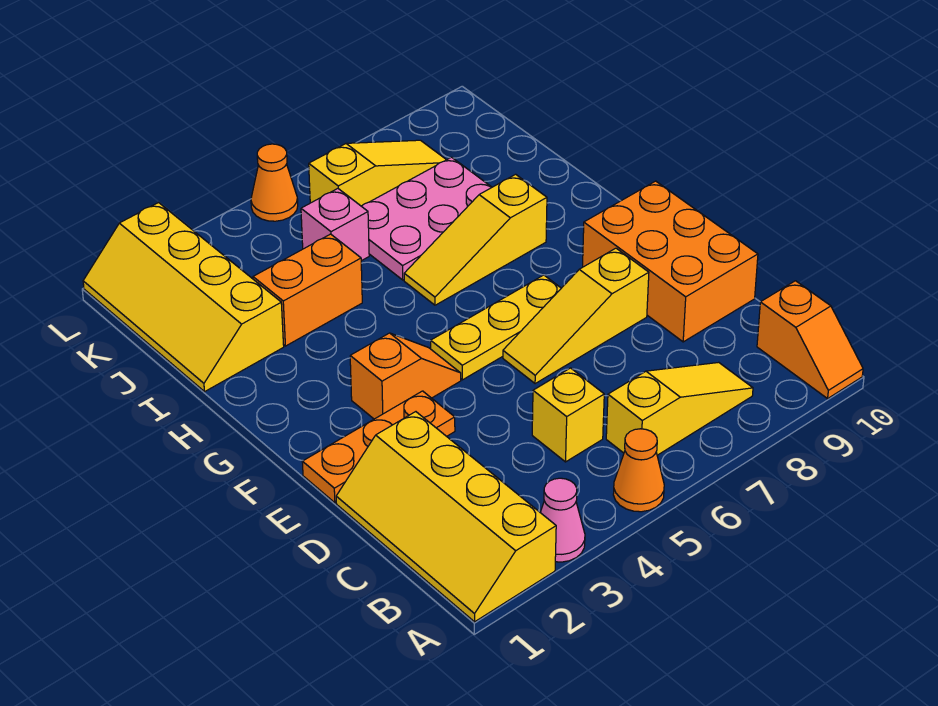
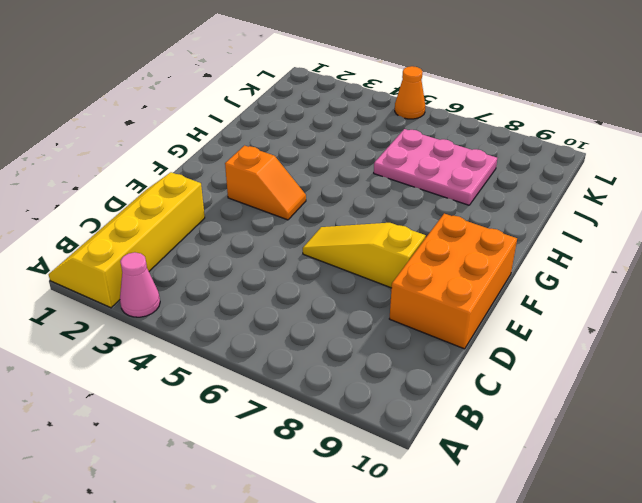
none -> orange cone A5 level 1
none -> orange slope A10:B10 level 1 top B
none -> yellow slope B6:B8 level 1 top 6

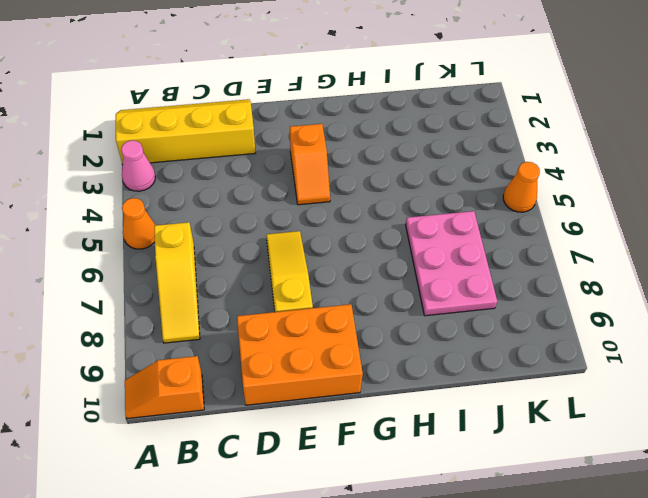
none -> yellow brick C5 level 1
none -> orange plate E1:E3 level 1
none -> yellow plate F5:F7 level 1

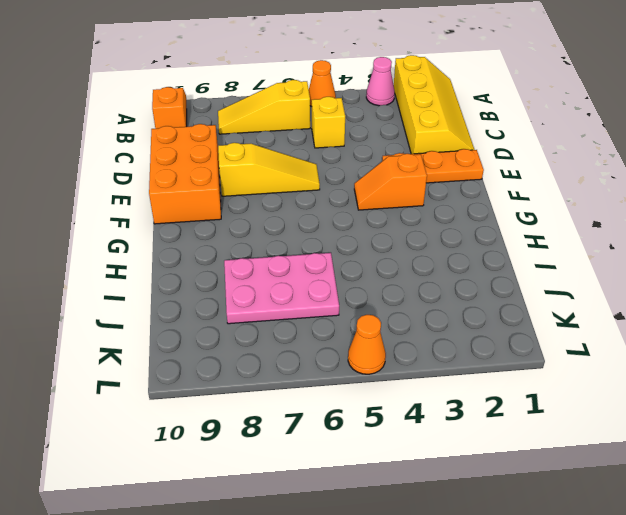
none -> yellow plate F5:F7 level 1
none -> yellow slope H6:H8 level 1 top 8
none -> yellow slope I1:L2 level 1 top 2

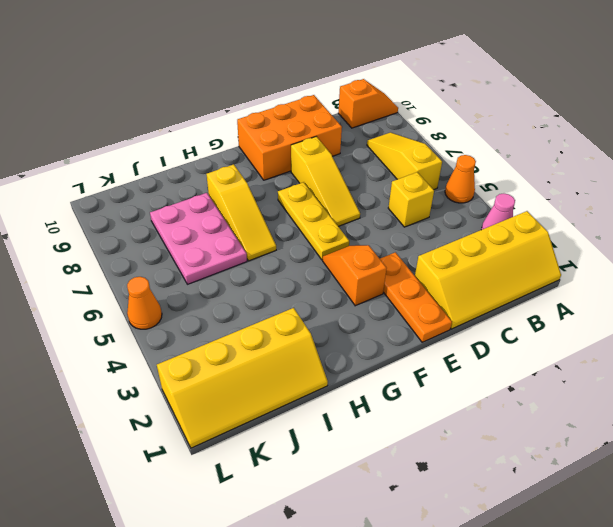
none -> orange brick I3:I4 level 1
none -> pink brick J5 level 1
none -> yellow slope K6:K8 level 1 top 6

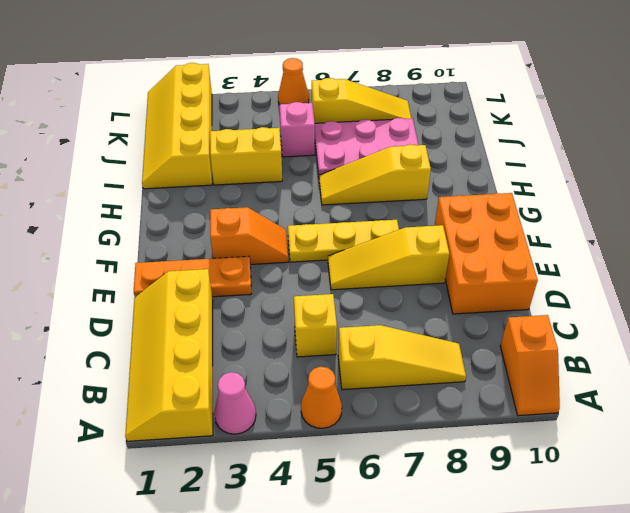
yellow brick I3:I4 level 1 -> orange brick I3:I4 level 1

